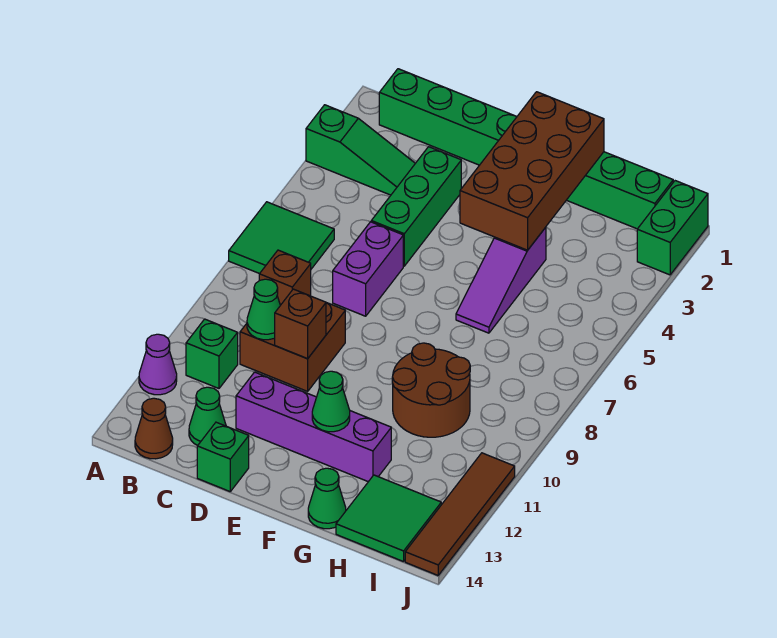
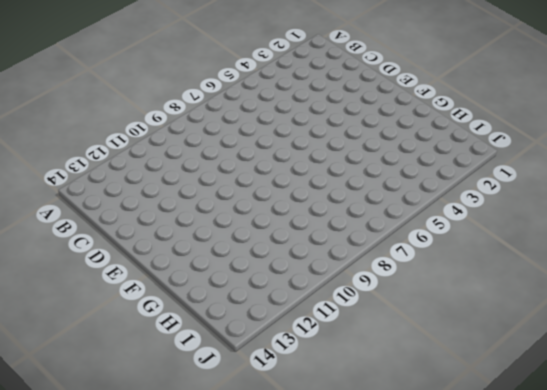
none -> green slope A3:C3 level 1 top A
none -> green tile A6:B7 level 1
none -> purple cone A12 level 1

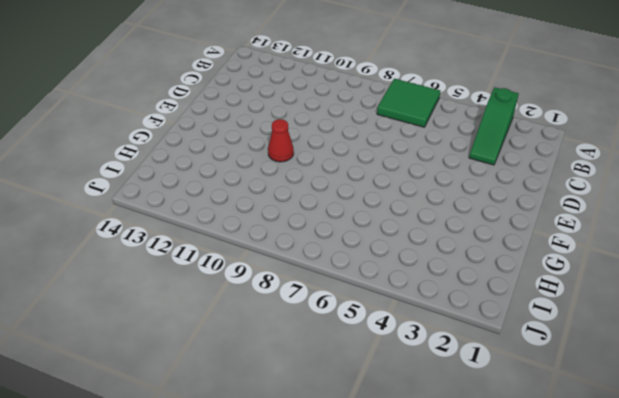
red cone F10 level 1 -> none
none -> purple cone A12 level 1
none -> green brick B1:I1 level 1
none -> green brick B11 level 1

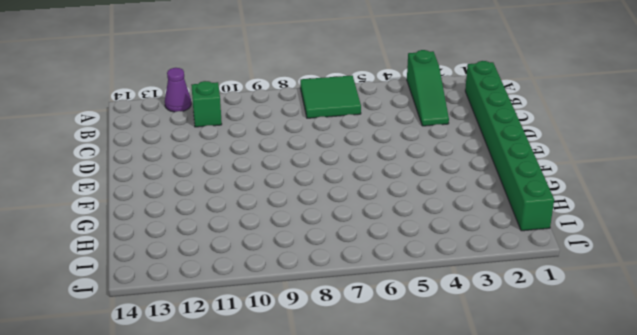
none -> brown cone B14 level 1
none -> brown brick C9:D10 level 1
none -> green cone C13 level 1

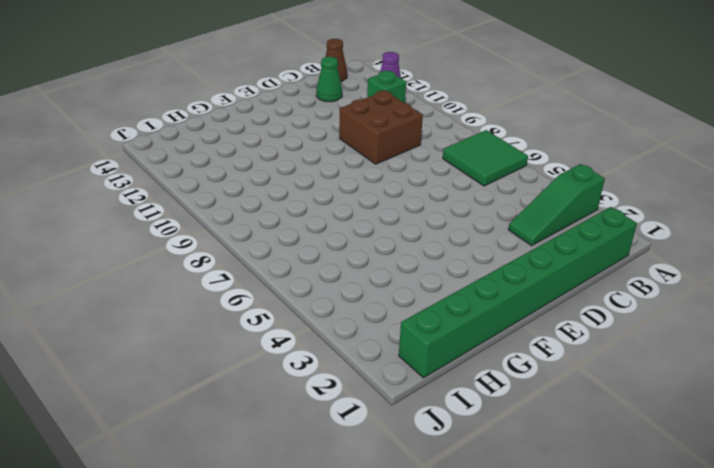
none -> green brick D3:D5 level 1
none -> purple brick D6:D7 level 1
none -> purple brick D12:G12 level 1

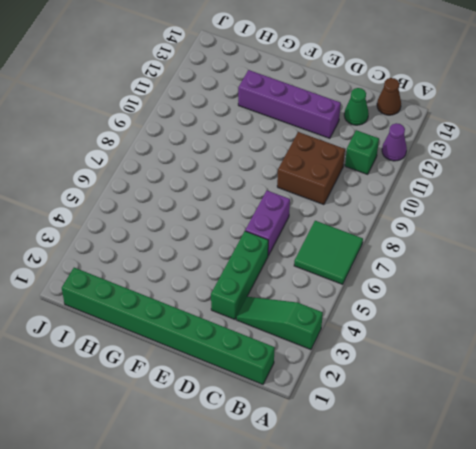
none -> green brick D14 level 1
none -> purple slope G4:G6 level 1 top 4
none -> brown round brick G9:H10 level 1

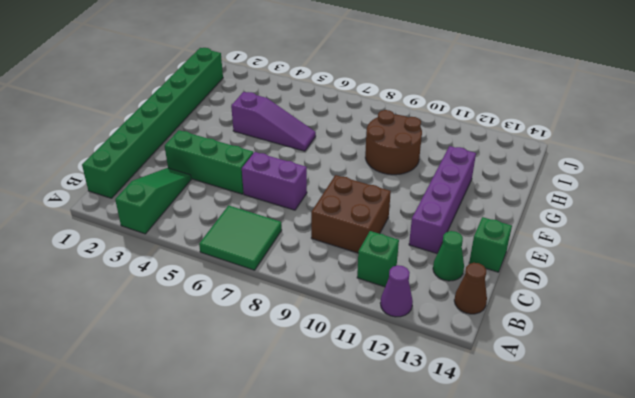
none -> green cone G14 level 1
none -> green tile H13:I14 level 1
none -> green brick J1:J2 level 1

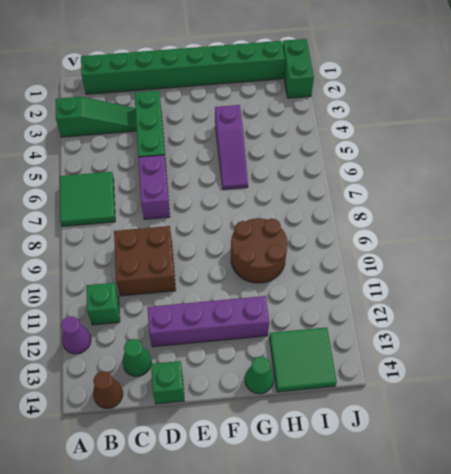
none -> brown tile J11:J14 level 1
none -> brown brick C9 level 2
none -> green cone C10 level 2

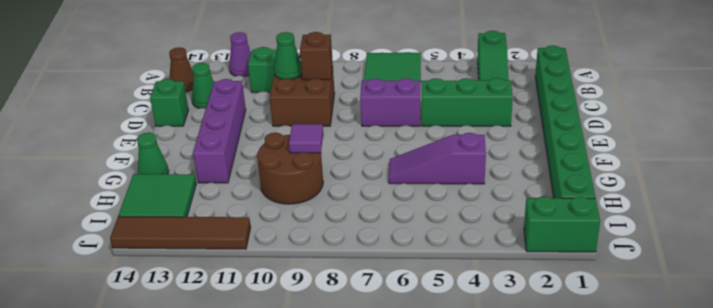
purple tile G9 level 2 -> none
none -> brown brick D10 level 2
none -> brown brick F1:G4 level 2
none -> green cone F12 level 2

